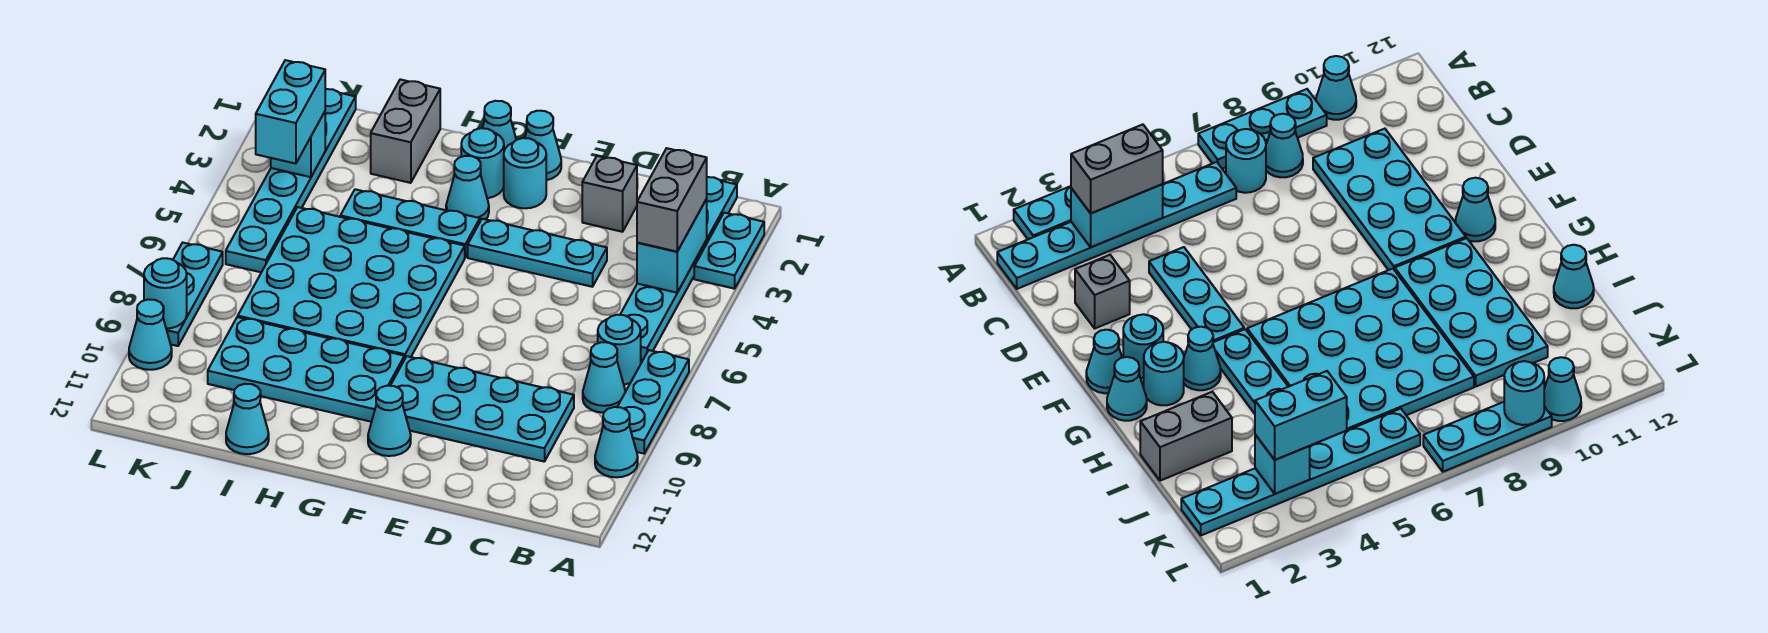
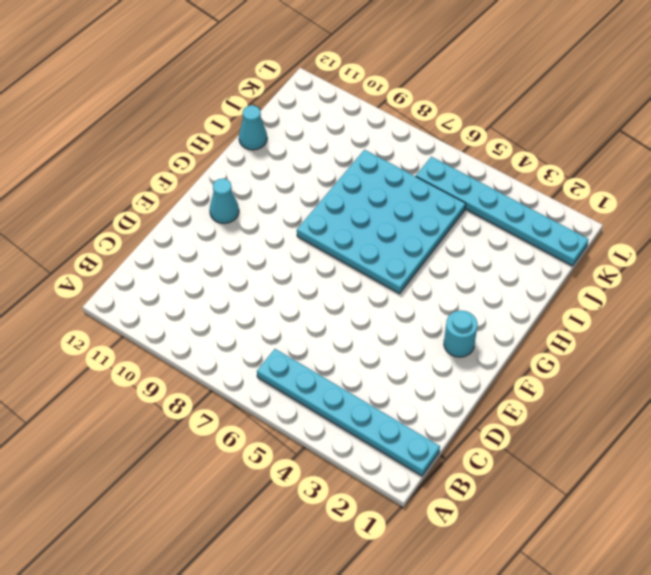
none -> cyan plate A2:A3 level 1
none -> cyan plate A7:A9 level 1
none -> cyan cone A10 level 1

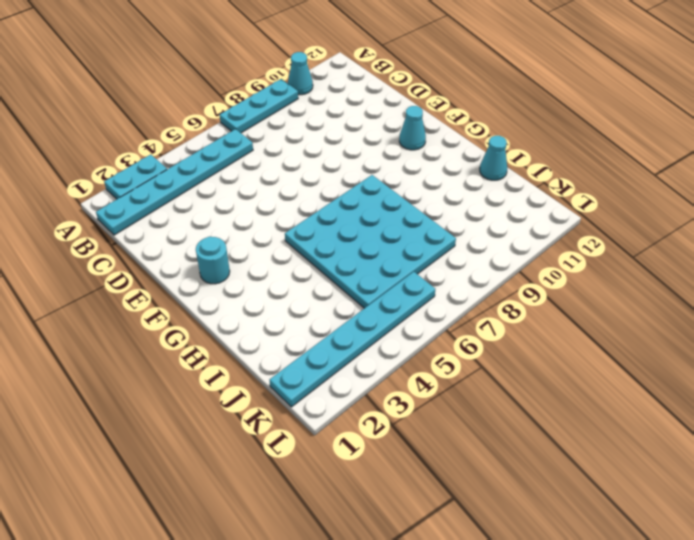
none -> cyan round brick B7 level 1
none -> cyan cone B8 level 1
none -> cyan plate C9:F10 level 1

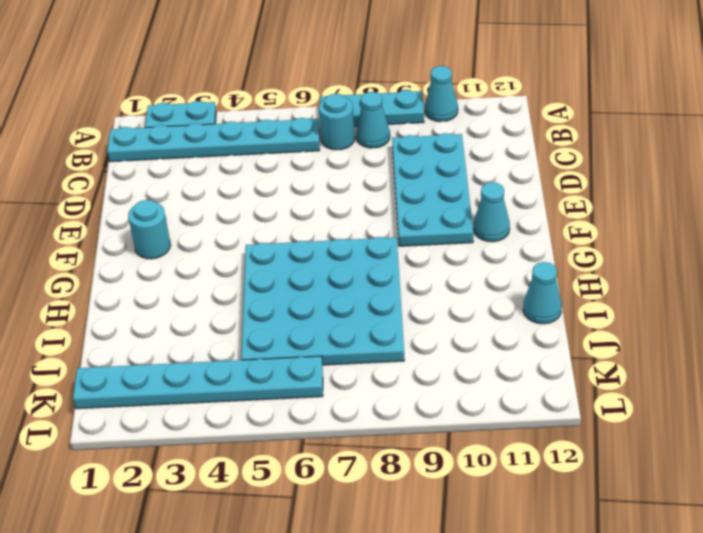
none -> grey brick D2 level 1
none -> cyan plate D4:F4 level 1
none -> cyan cone F1 level 1

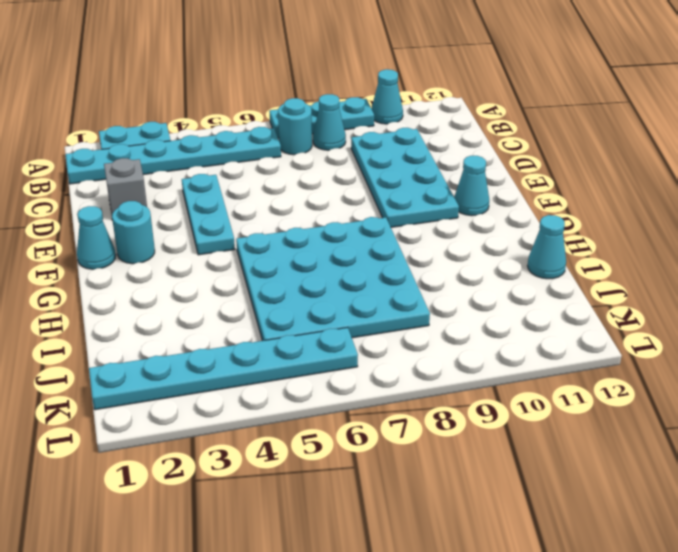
none -> cyan cone G1 level 1
none -> cyan round brick G2 level 1
none -> cyan cone G3 level 1

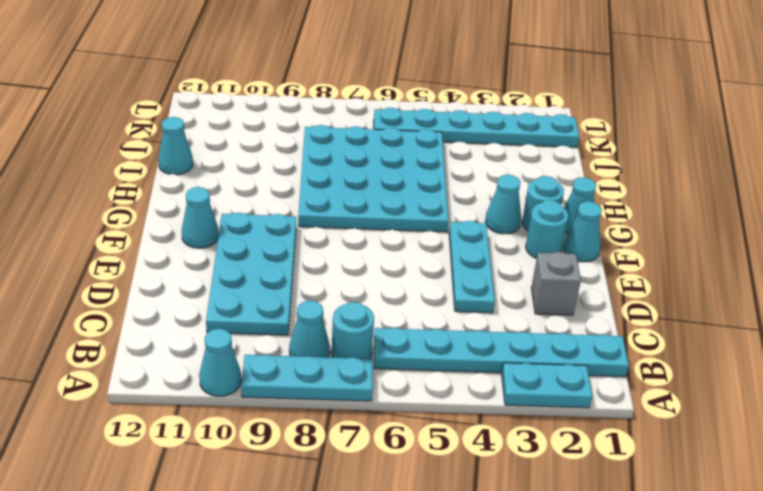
none -> cyan plate G4:I4 level 1
none -> cyan plate G9:J10 level 1
none -> grey brick I1:I2 level 1

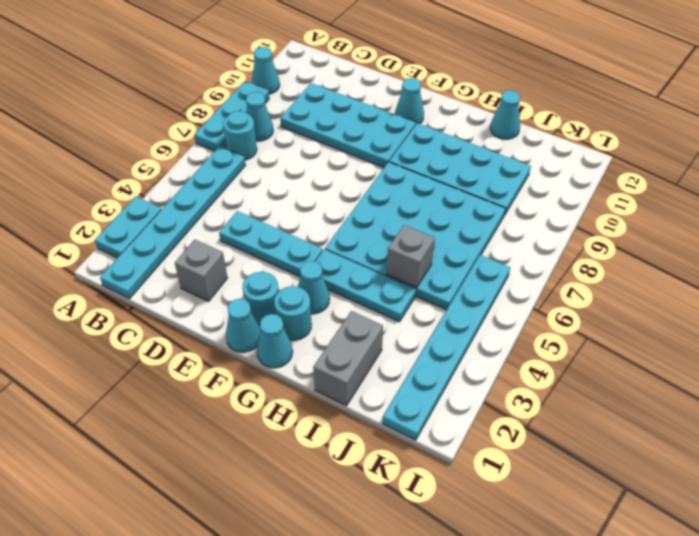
grey brick I5 level 2 -> none
none -> cyan plate L7:L9 level 1
none -> cyan cone L10 level 1
none -> cyan brick B3:B4 level 2

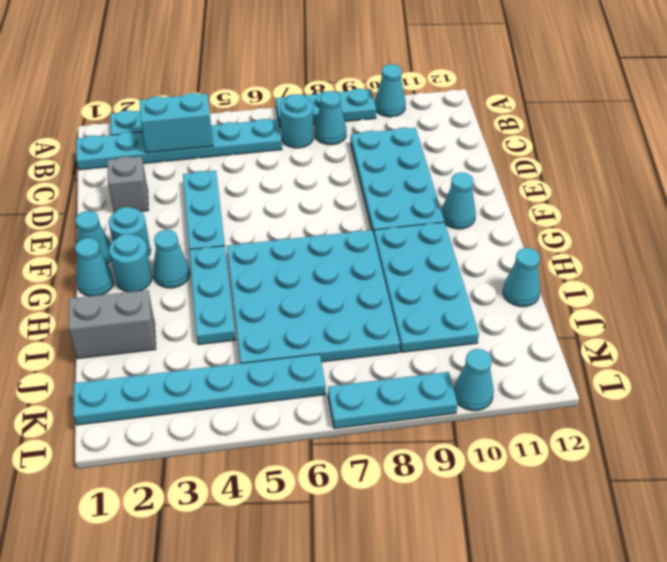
none -> cyan brick K3 level 2
none -> cyan round brick L9 level 2
none -> grey brick B3:B4 level 3

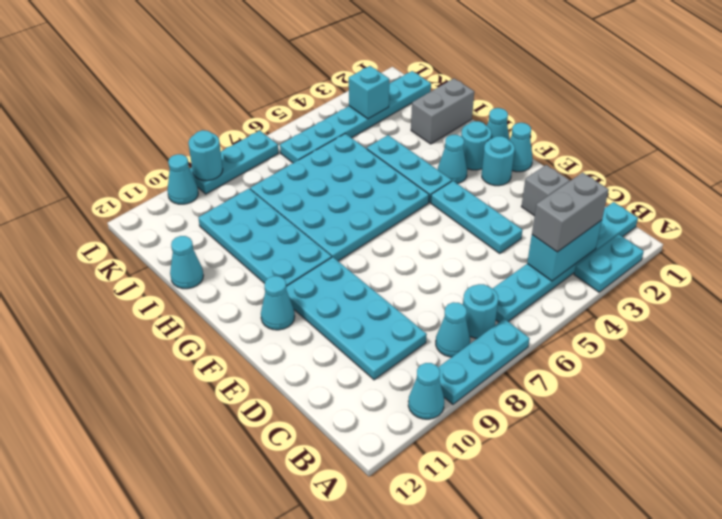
none -> cyan brick K3:K4 level 3

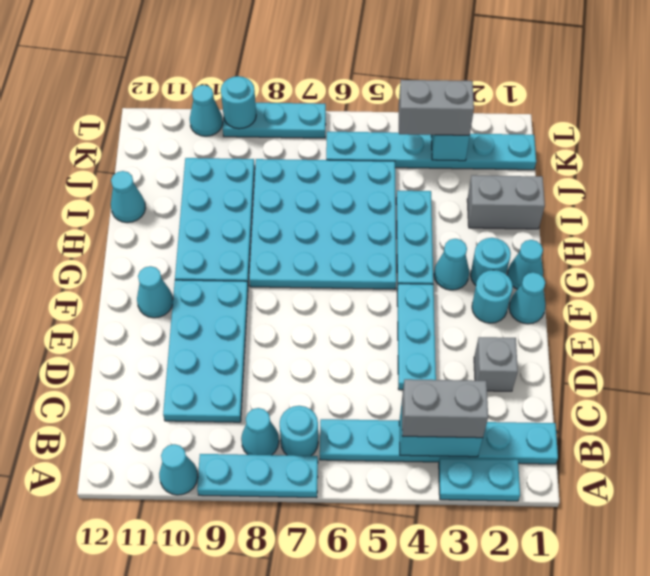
grey brick K3:K4 level 3 -> cyan brick K3:K4 level 3

